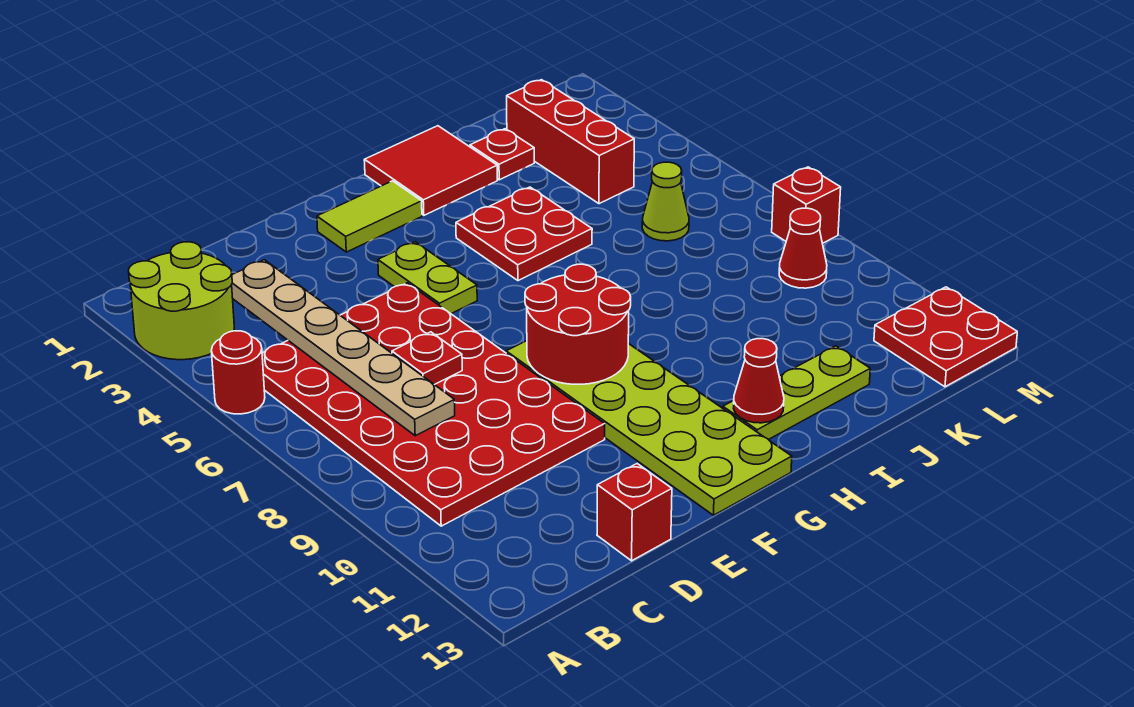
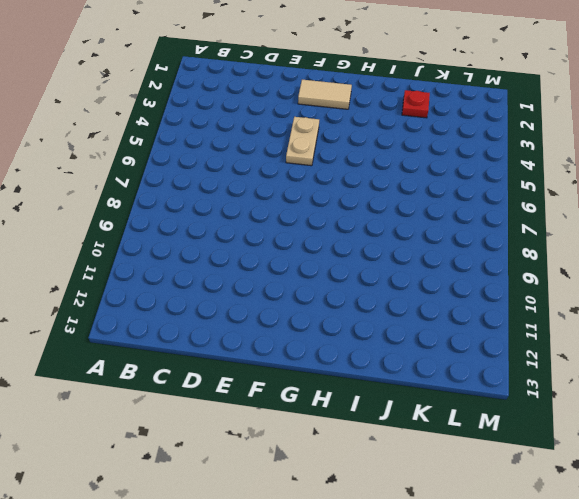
tan tile F2:G2 level 1 -> lime tile F2:G2 level 1
tan plate F4:F5 level 1 -> lime plate F4:F5 level 1
none -> lime round brick A2:B3 level 1
none -> red round brick A5 level 1
none -> red plate B5:E10 level 1

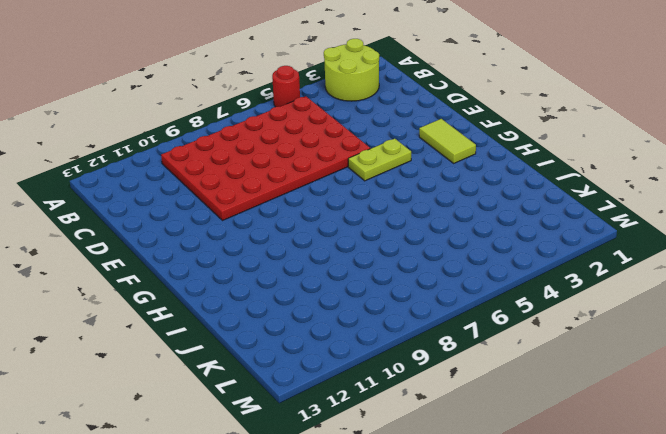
none -> red brick D13 level 1
none -> lime plate F8:G13 level 1
none -> red tile H1:I2 level 1

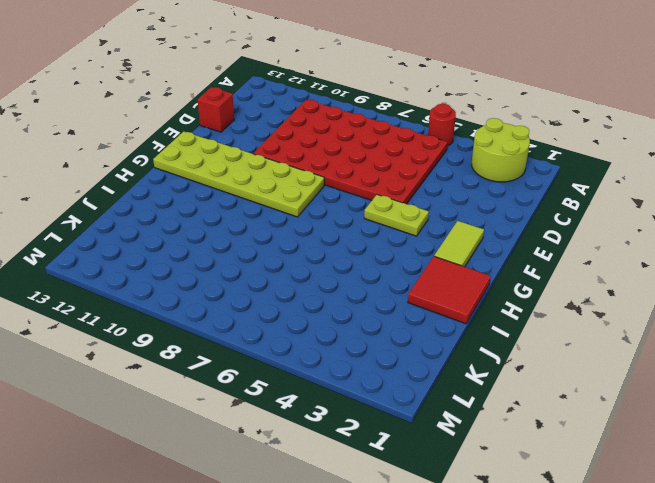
none -> red plate H4:I5 level 1
none -> lime plate H12:J12 level 1
none -> red plate J2 level 1

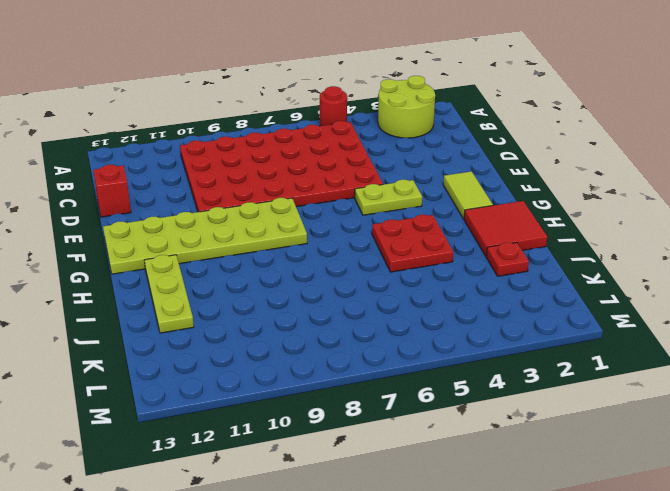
none -> red brick K2:K4 level 1
none -> lime cone K6 level 1
none -> red cone L9 level 1

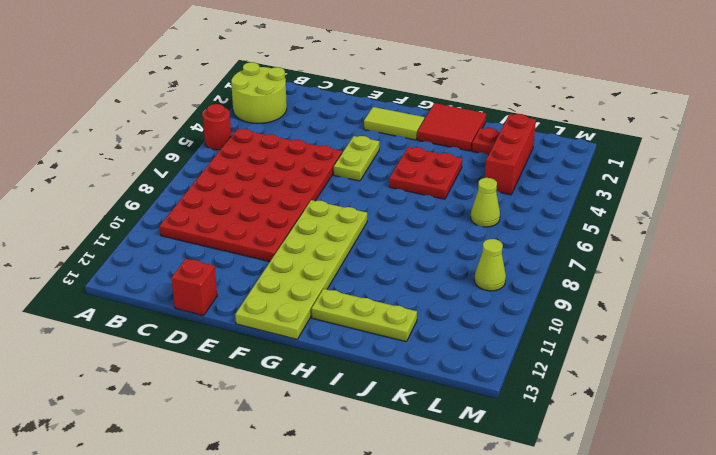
lime cone L9 level 1 -> red cone L9 level 1
none -> red plate L12:M13 level 1
none -> red brick M8 level 1
none -> tan plate C3:C8 level 2

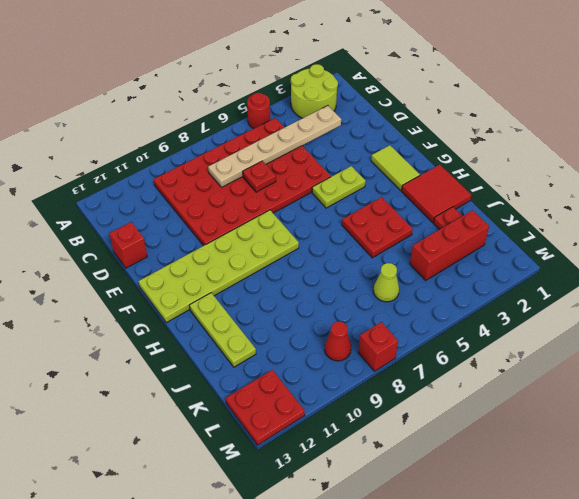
none -> red round brick F8:G9 level 2
none -> red cone H12 level 2

